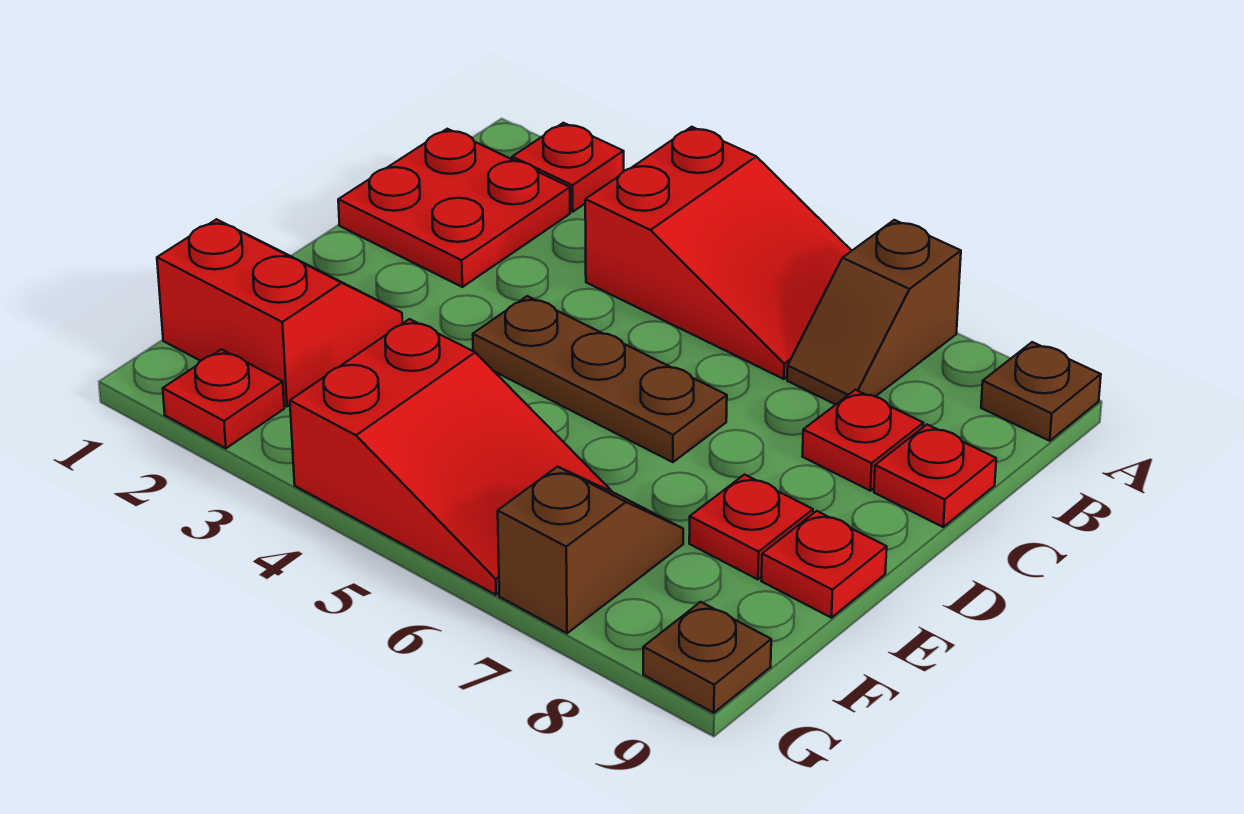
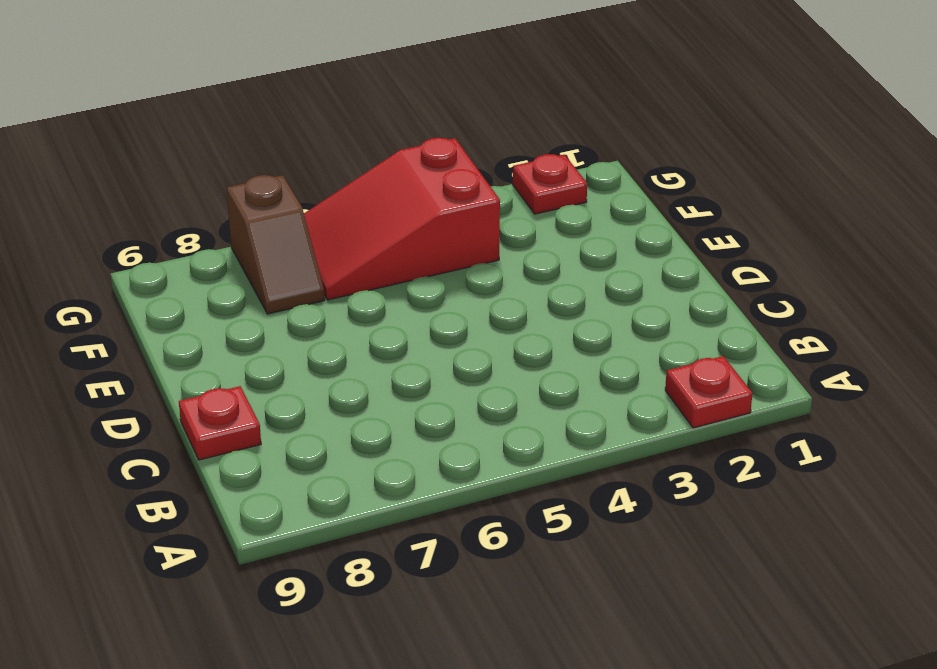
none -> red slope A4:B6 level 1 top 4
none -> brown slope A7:B7 level 1 top A
none -> brown plate A9 level 1

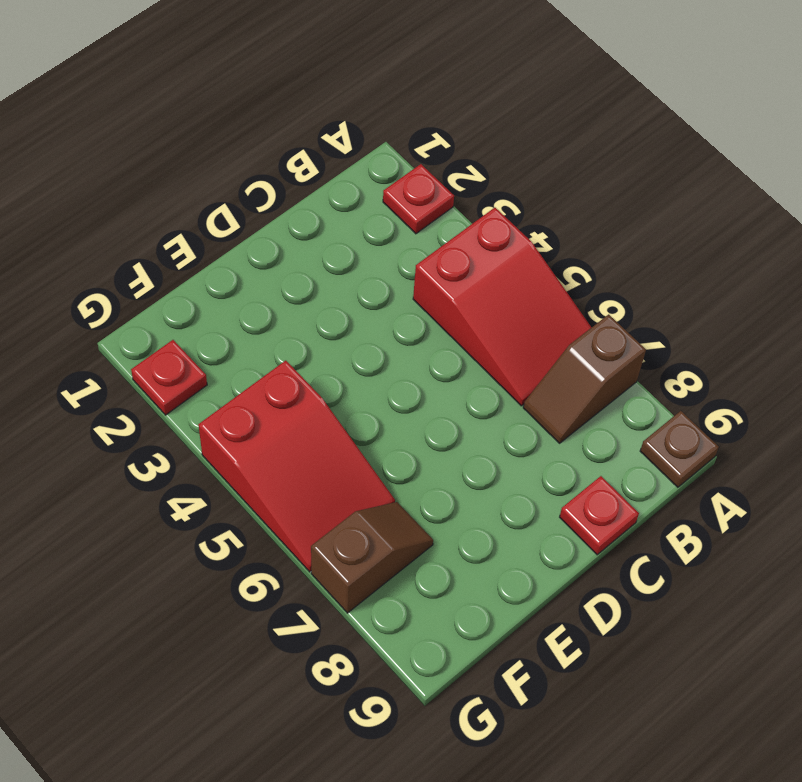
none -> red plate B1:C2 level 1
none -> red plate C8 level 1
none -> brown plate D4:D6 level 1

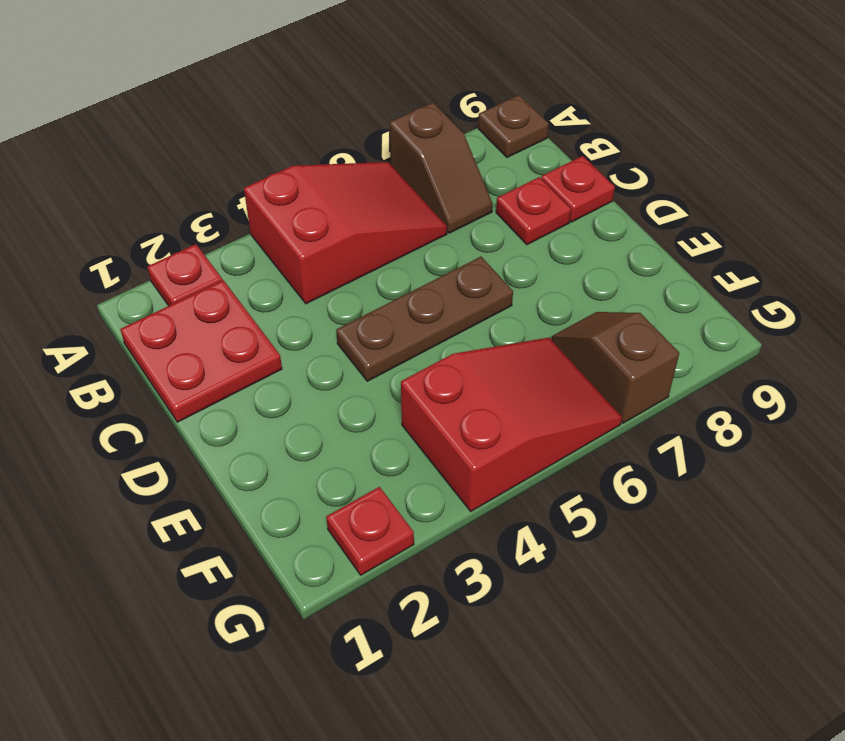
none -> red slope E1:F2 level 1 top F
none -> red plate E8 level 1
none -> red plate E9 level 1

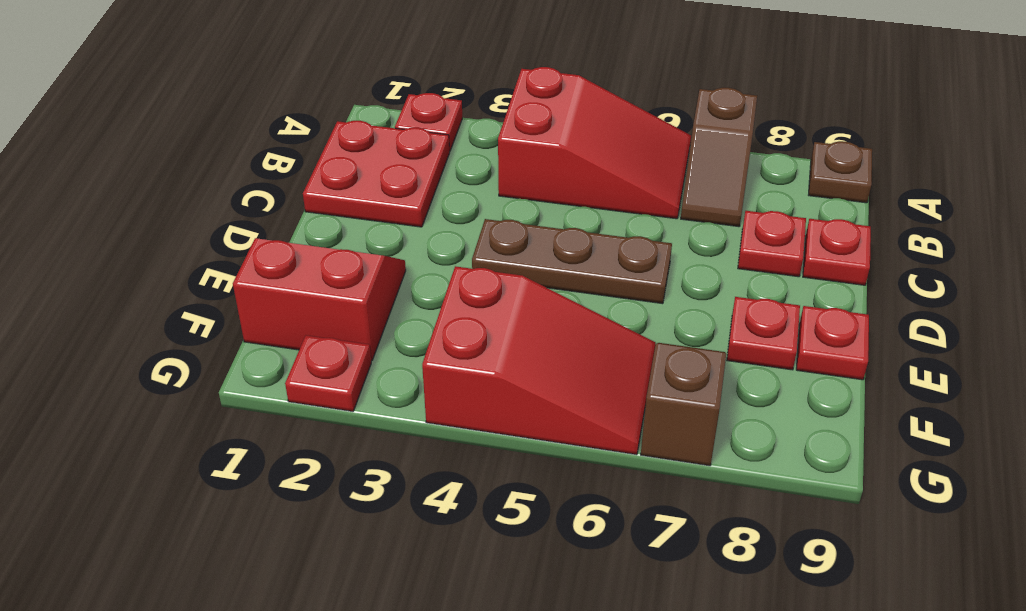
none -> brown plate G9 level 1

